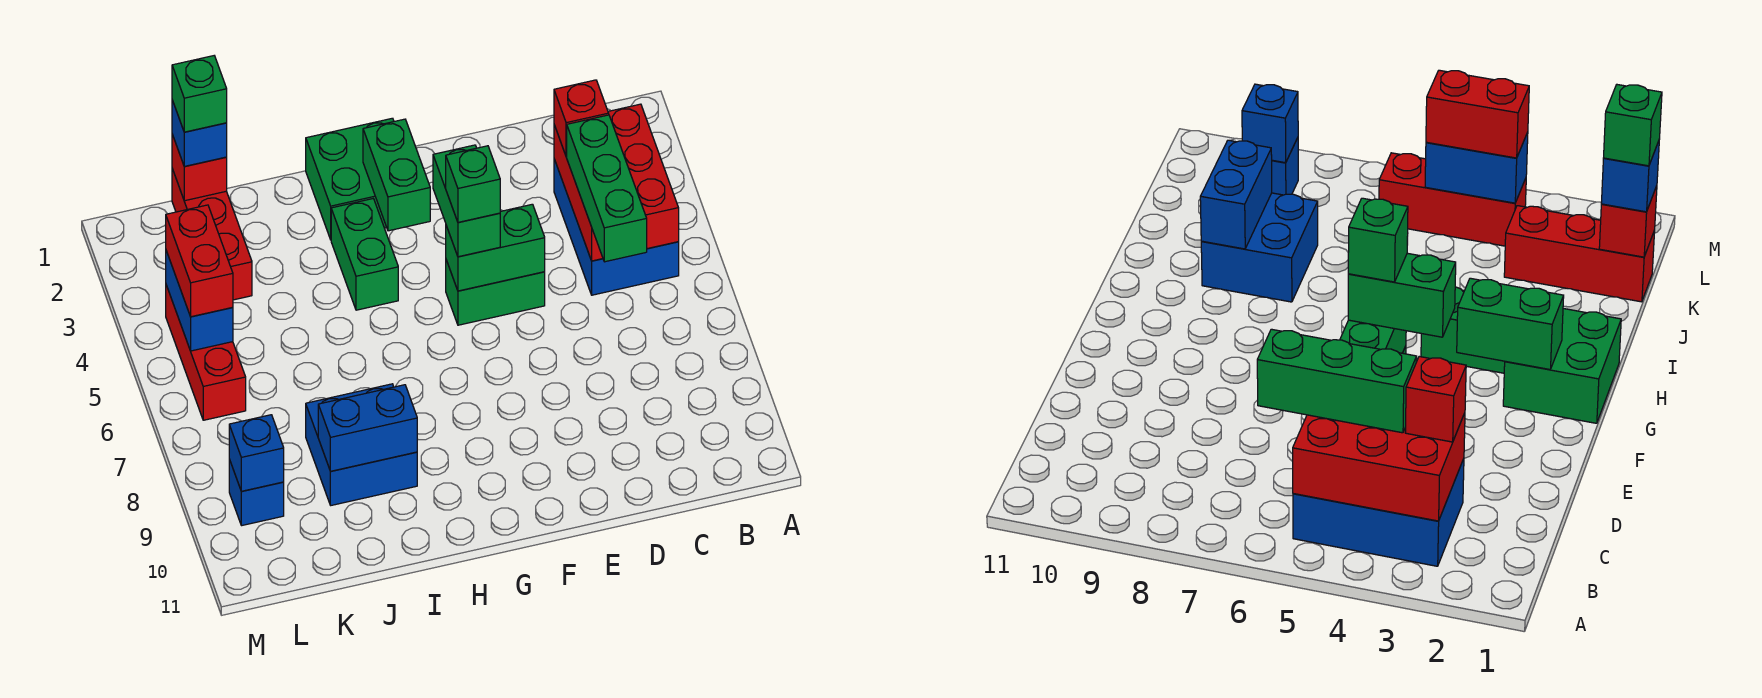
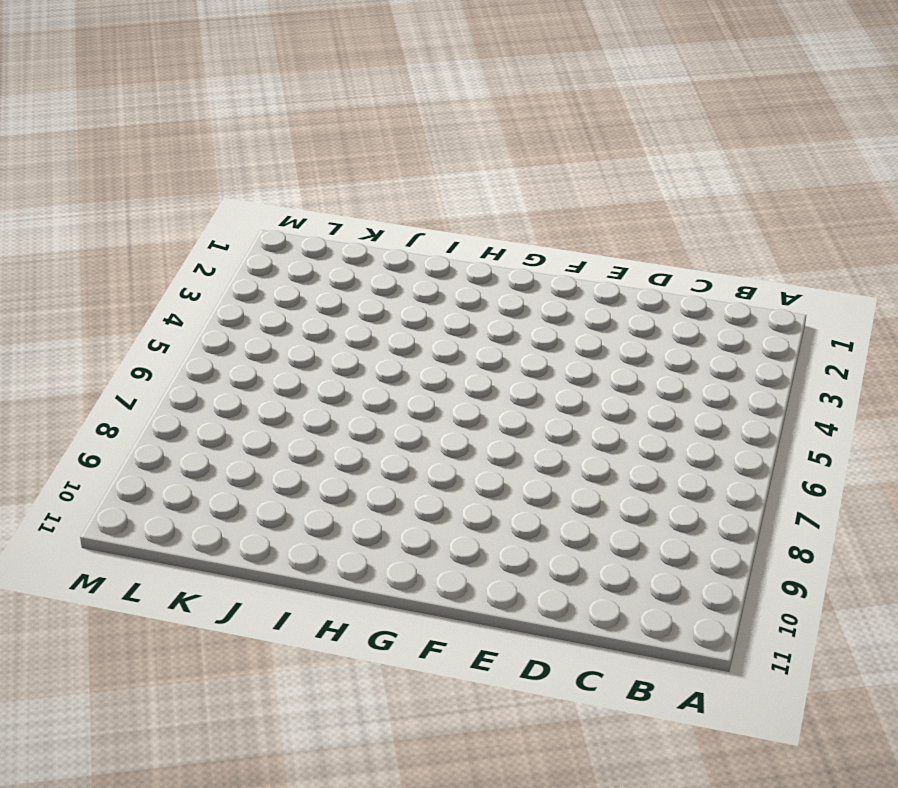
none -> blue brick B3:C5 level 1
none -> green brick E5:F5 level 1
none -> green brick G1:H2 level 1

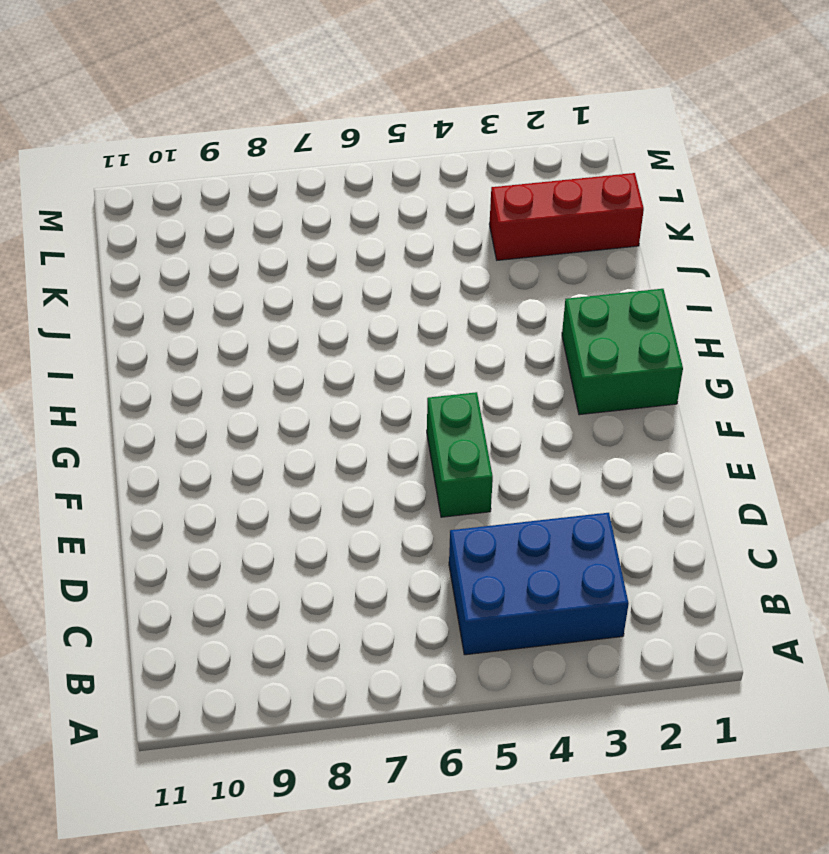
none -> green brick H3:H4 level 1
none -> blue brick I8:J9 level 1
none -> red brick L4:L6 level 1

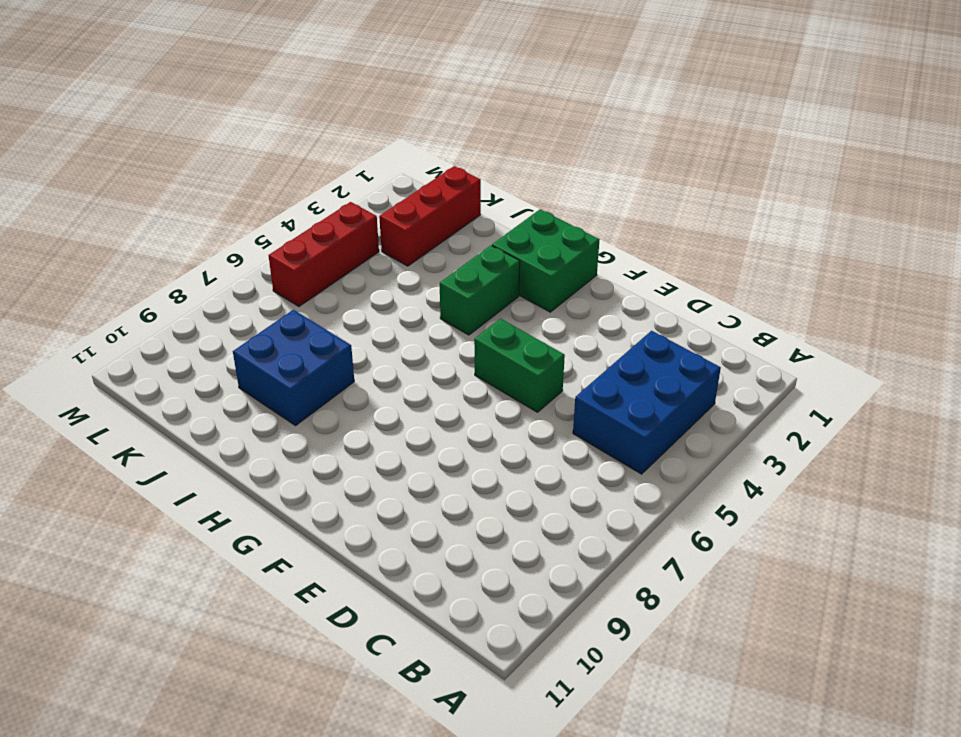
none -> blue brick L9 level 1
none -> red brick B3:C5 level 2
none -> green brick E5:F5 level 2

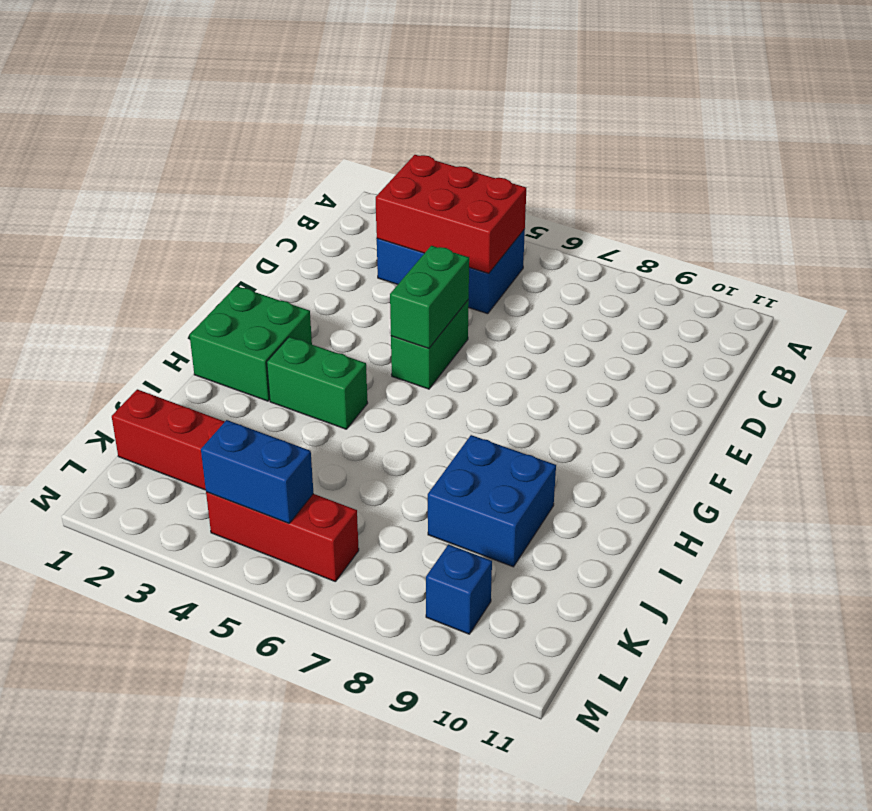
none -> green brick G2:G3 level 2
none -> blue brick I9:J9 level 2
none -> red brick K1 level 2

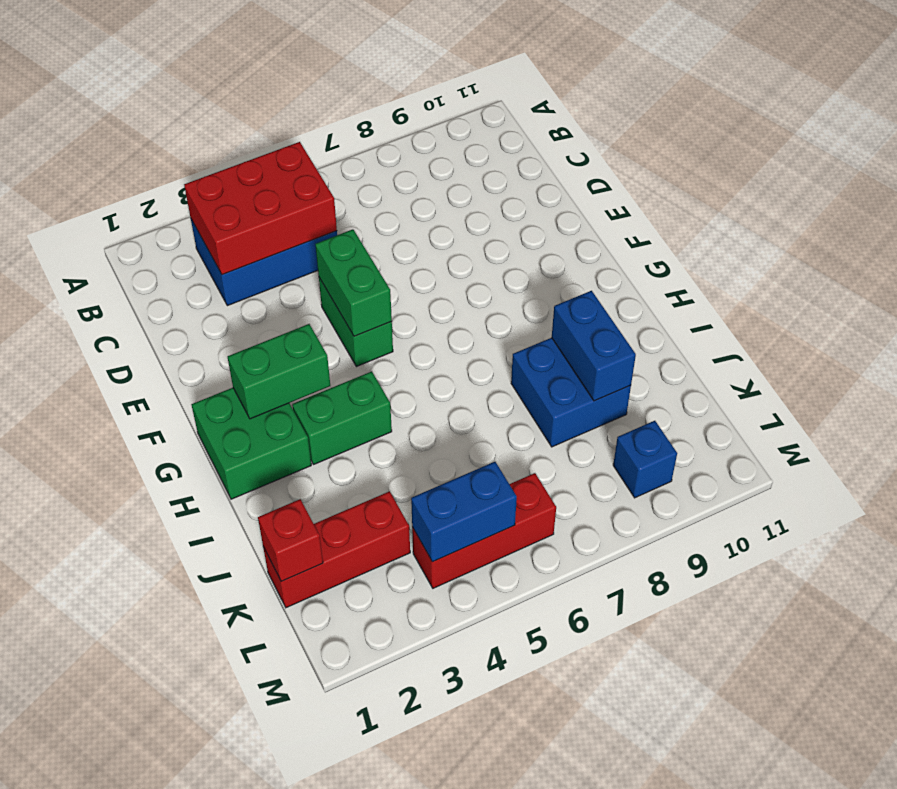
none -> blue brick L9 level 2
none -> red brick C3 level 3
none -> green brick C4:C6 level 3

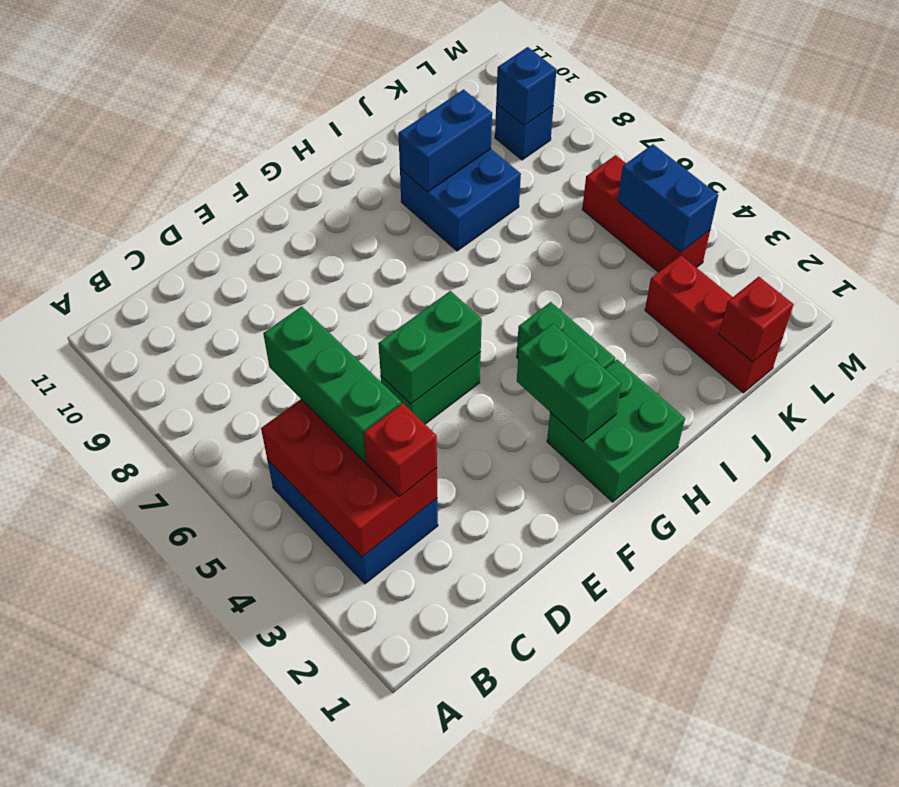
none -> green brick F4:F5 level 3
none -> blue brick K1 level 3
none -> red brick L4:L5 level 3

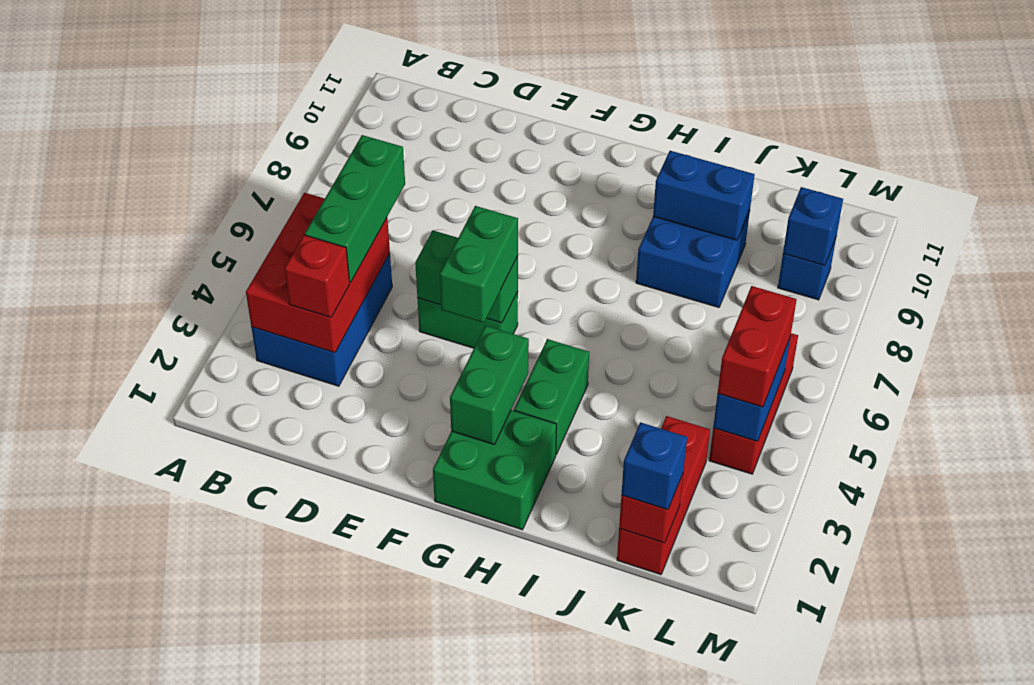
none -> green brick F5 level 4
none -> green brick K1 level 4

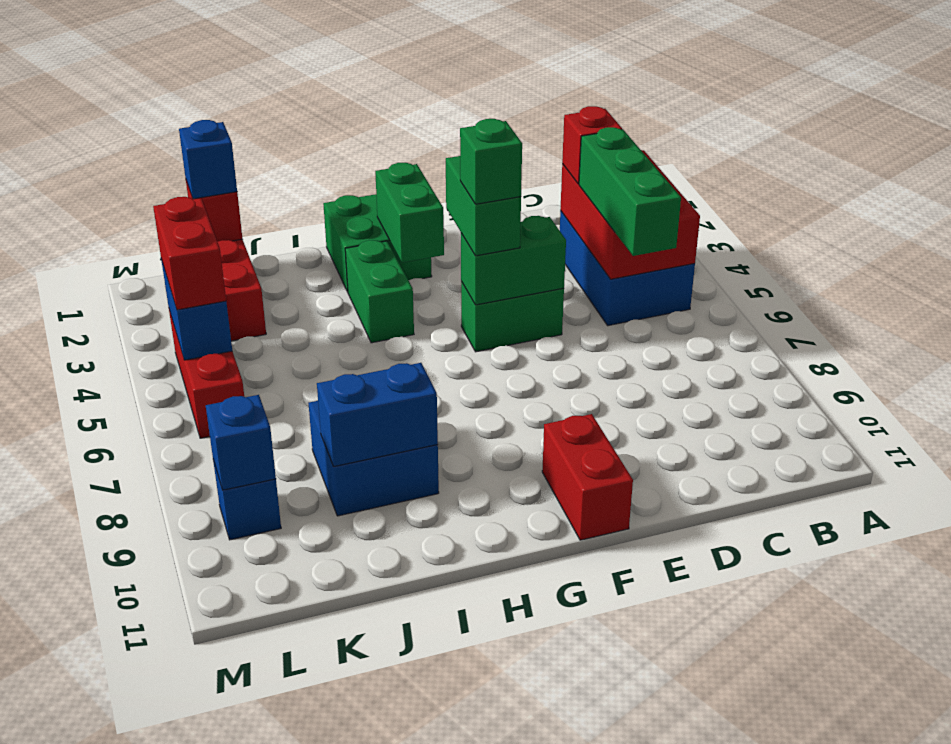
red brick F10:F11 level 1 -> none
none -> green brick K1 level 4

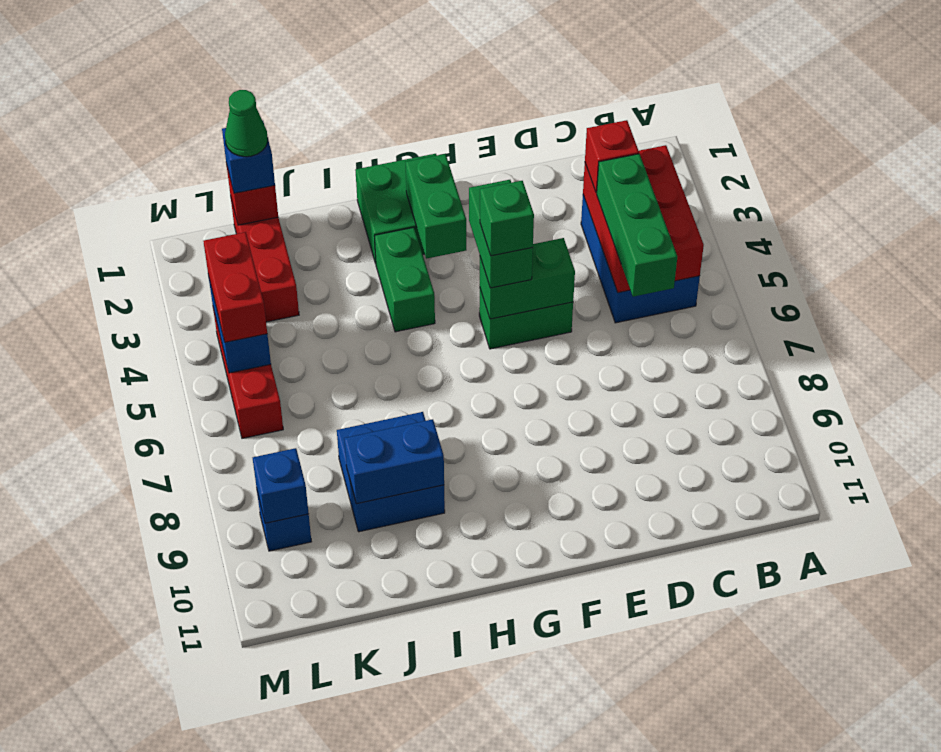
green cone K1 level 4 -> green brick K1 level 4

